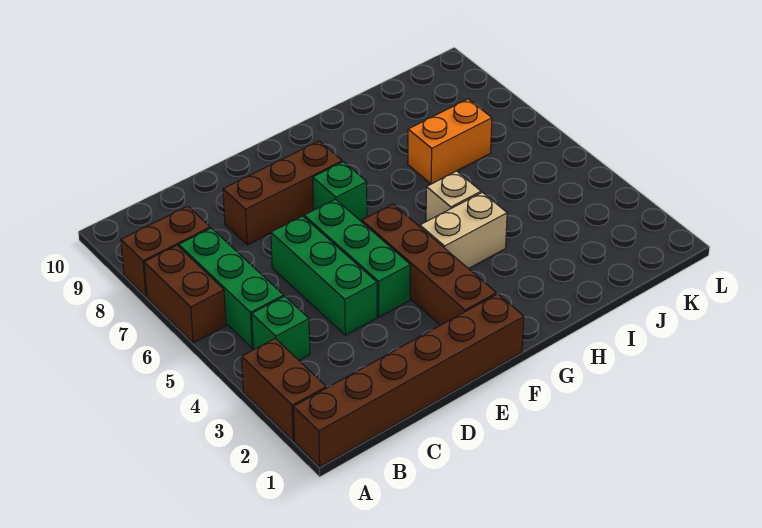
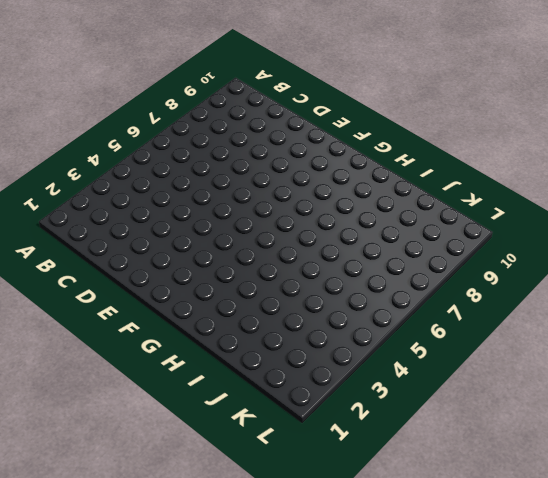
none -> brown brick A1:F1 level 1
none -> brown brick A2:A3 level 1
none -> brown brick A6:A7 level 1

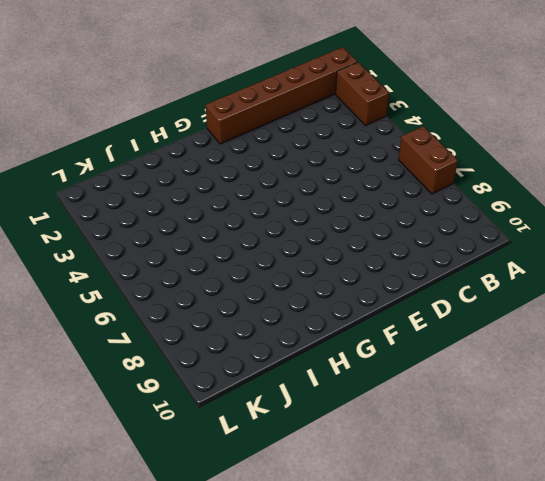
none -> brown brick A8:B8 level 1
none -> green brick B4 level 1
none -> green brick B5:B7 level 1

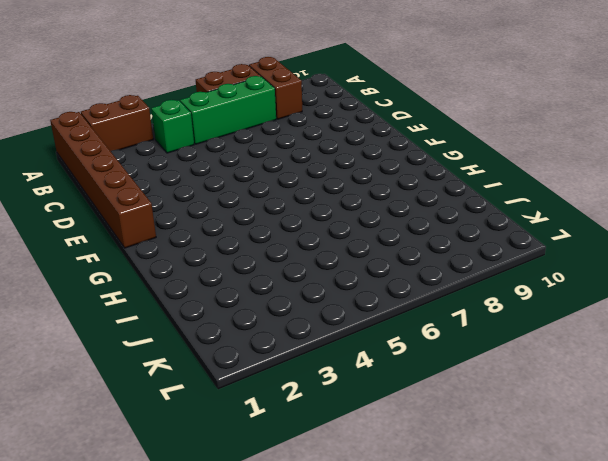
none -> green brick D4:D6 level 1
none -> brown brick D8:F8 level 1
none -> green brick E4:E6 level 1

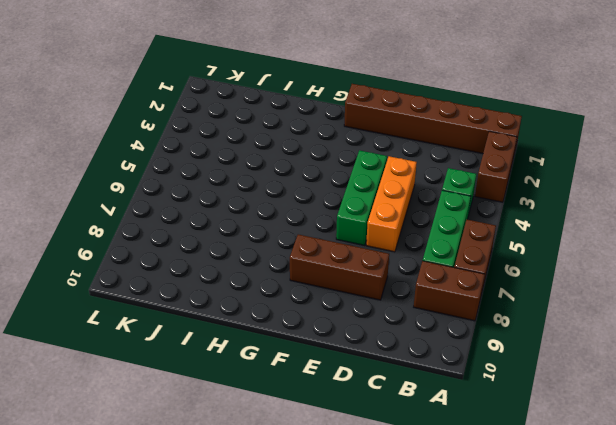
orange brick D4:D6 level 1 -> green brick D4:D6 level 1
none -> brown brick F2:F5 level 1
none -> green brick F7 level 1
none -> tan brick G4:H4 level 1

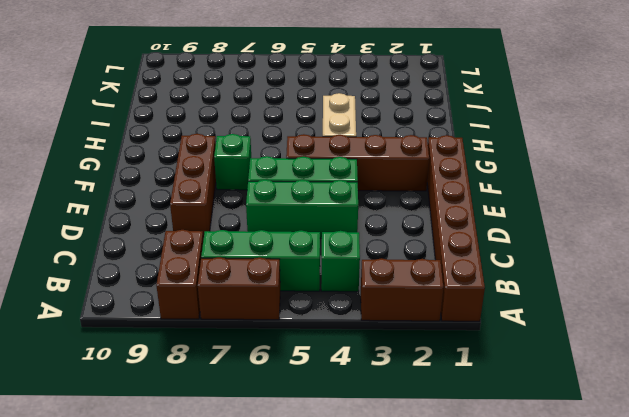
none -> tan brick H5 level 1
none -> orange brick I7:J7 level 1

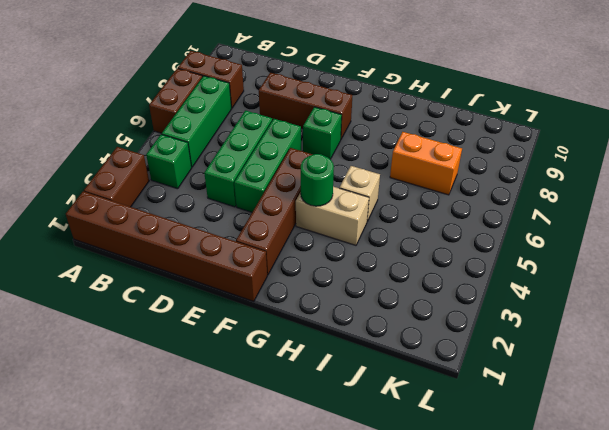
green round brick G4 level 2 -> none

